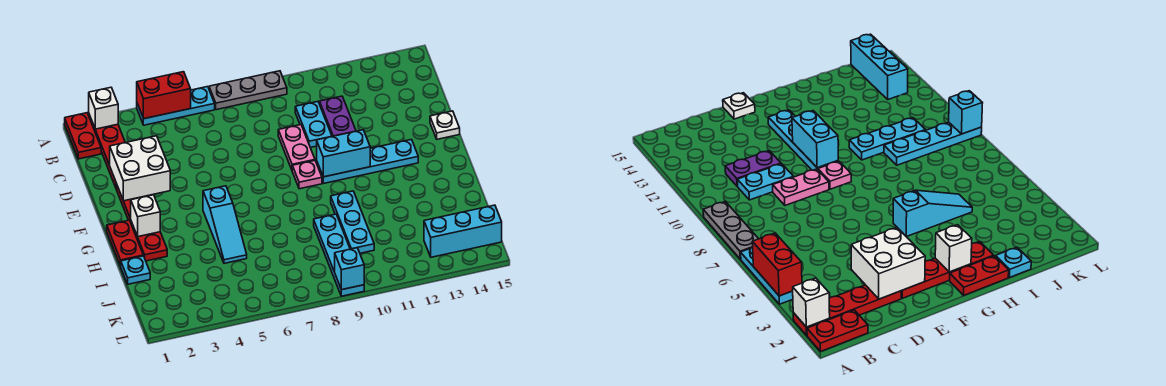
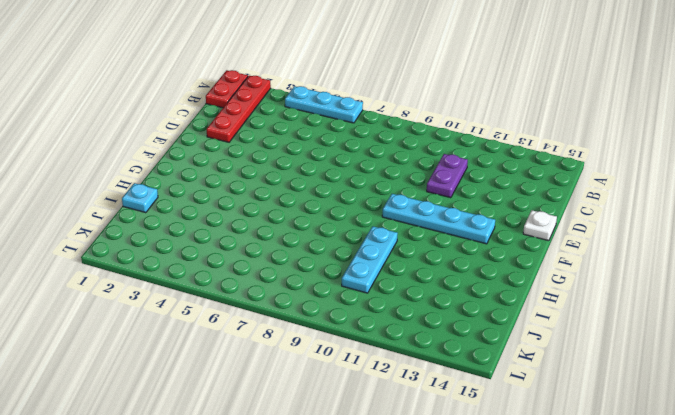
none -> grey plate A7:A9 level 1
none -> cyan plate C10:D10 level 1
none -> pink plate D9:E9 level 1

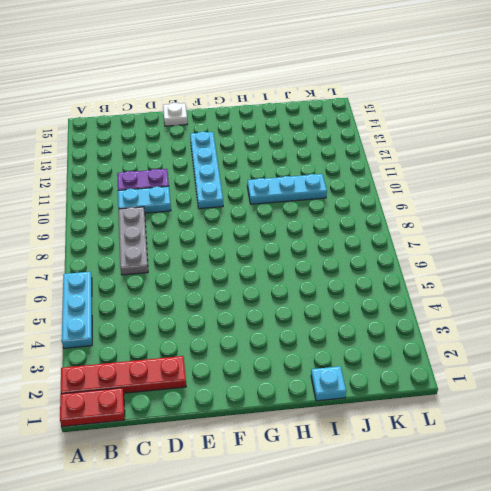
grey plate C7:C9 level 1 -> grey plate A7:A9 level 1
none -> pink plate D9:E9 level 1
none -> red plate E2:H2 level 1
none -> pink plate F9 level 1

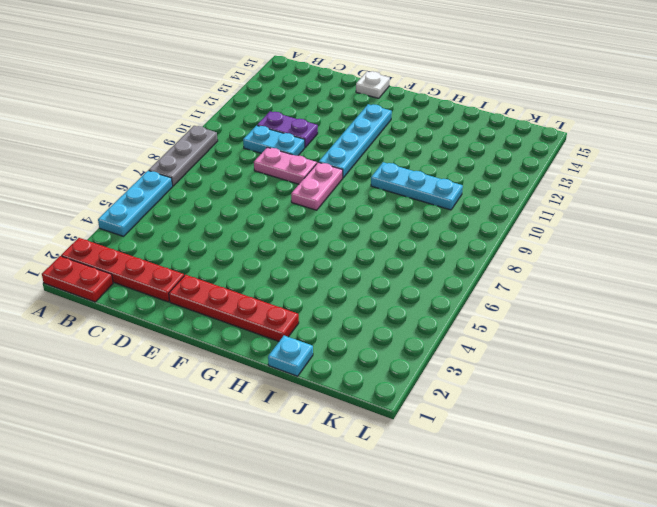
pink plate F8:F9 level 1 -> pink plate F9 level 1
none -> red plate G1:H1 level 1
none -> cyan slope G5:I5 level 1 top G
none -> cyan plate I9:L9 level 1

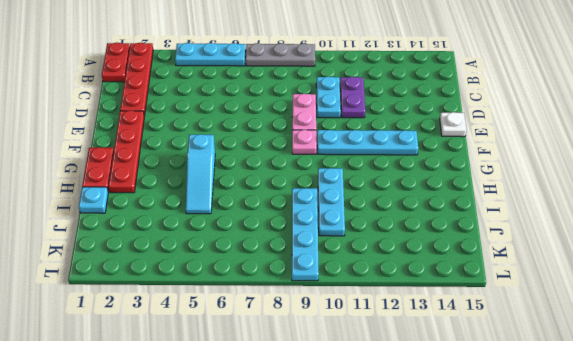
none -> cyan brick K13:K15 level 1
none -> white brick A2 level 2
none -> red brick A4:A5 level 2

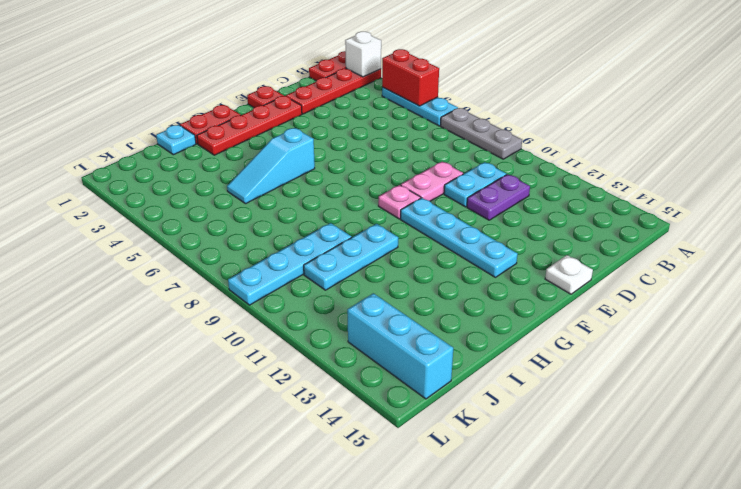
red plate E1 level 1 -> none
none -> white brick D2:E3 level 2
none -> cyan brick F10:F11 level 2
none -> white brick G2 level 2

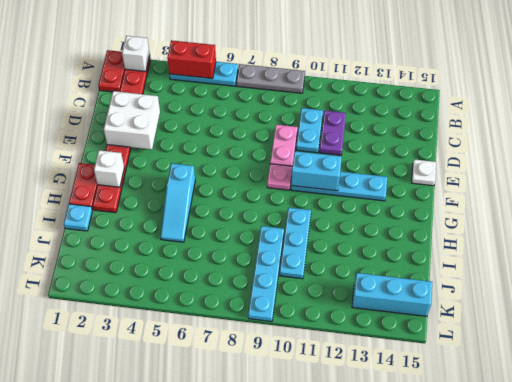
none -> cyan brick L9 level 2

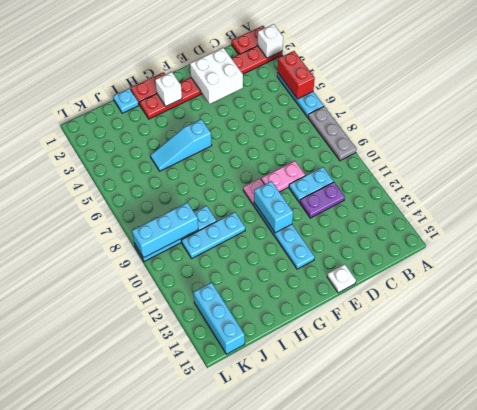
cyan brick J9:L9 level 2 -> cyan brick L9 level 2

